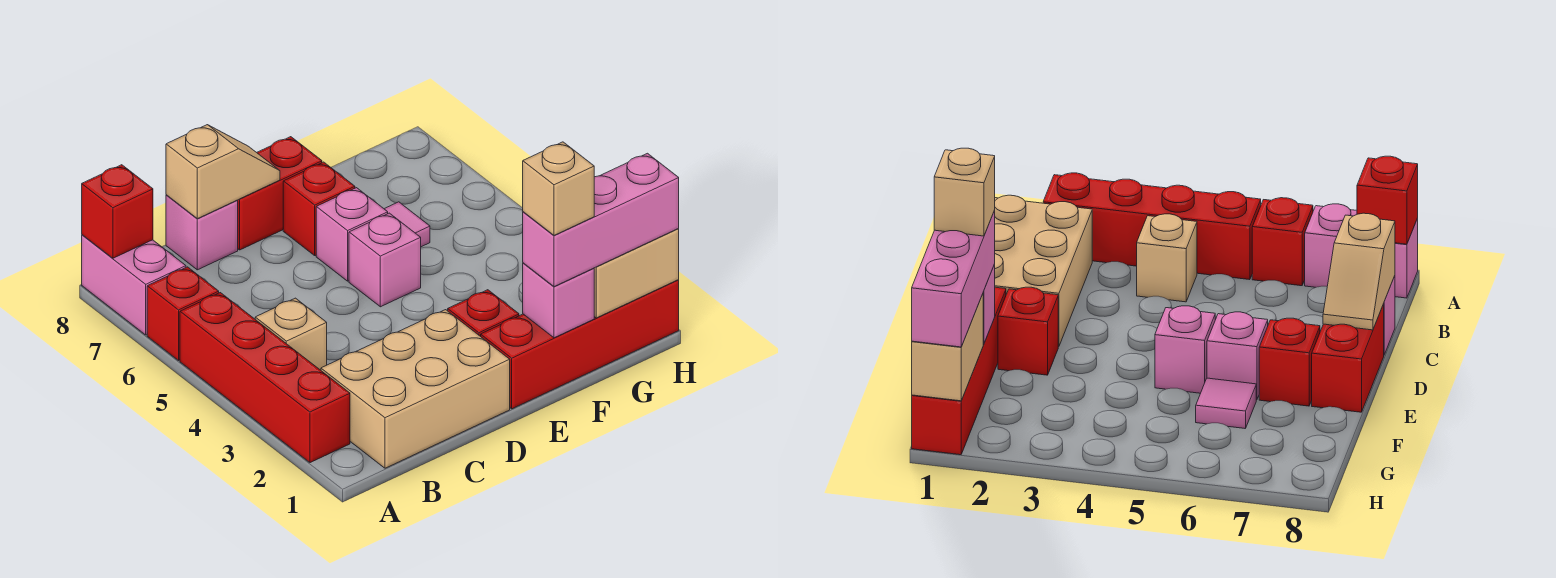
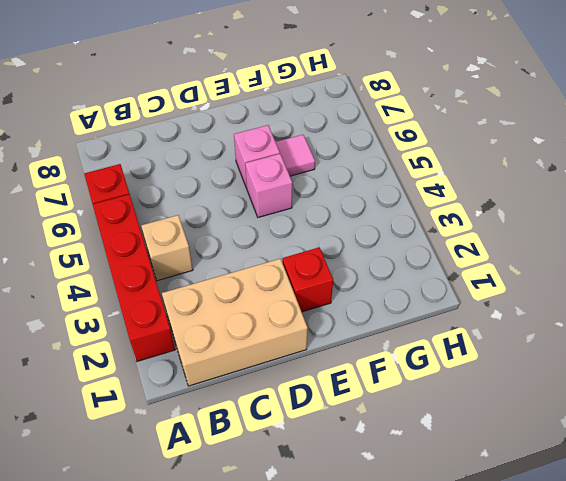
none -> pink brick A7:A8 level 1
none -> pink brick C8 level 1
none -> red brick D8:E8 level 1

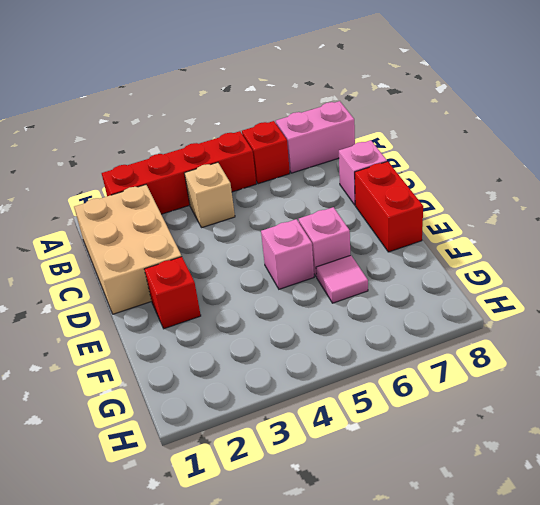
none -> red brick E1:H1 level 1
none -> red brick E7 level 1
none -> red brick A8 level 2

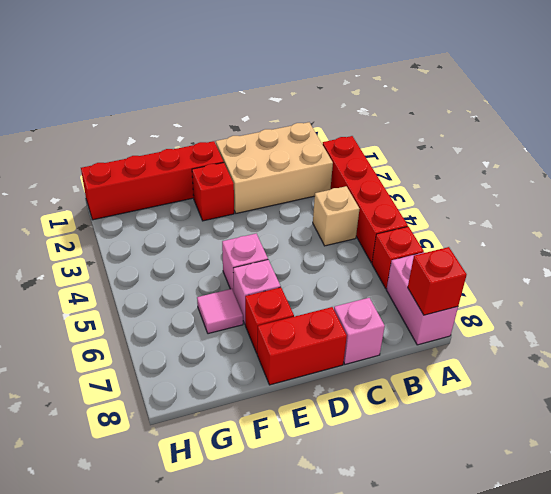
none -> tan slope C8:D8 level 2 top C
none -> pink brick F1 level 2
none -> tan brick G1:H1 level 2

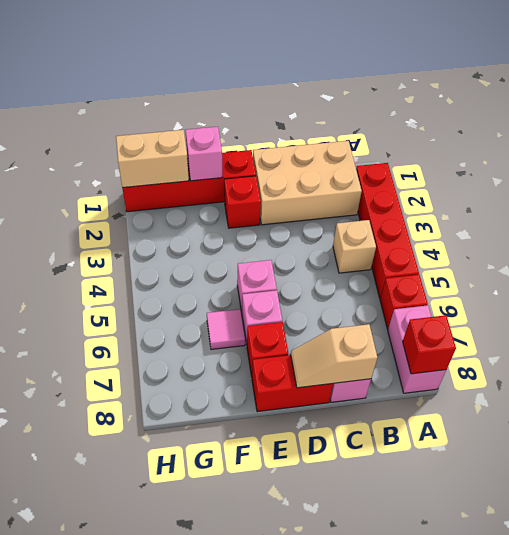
none -> pink brick F1:H1 level 3
none -> tan brick F1 level 4

